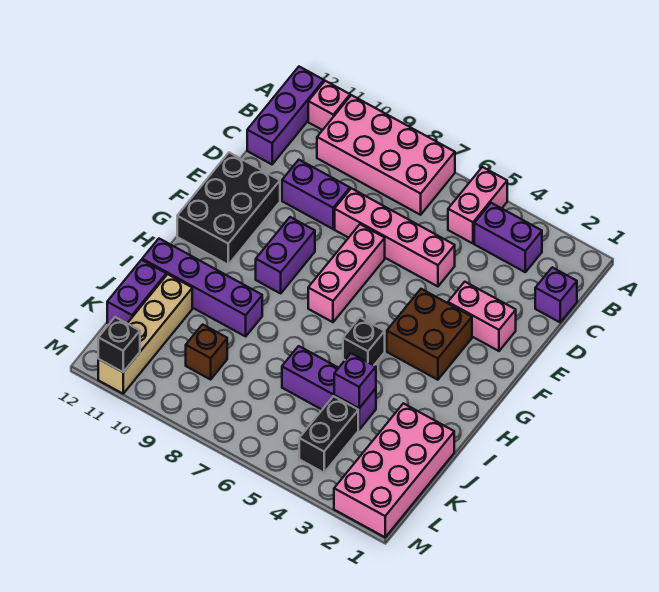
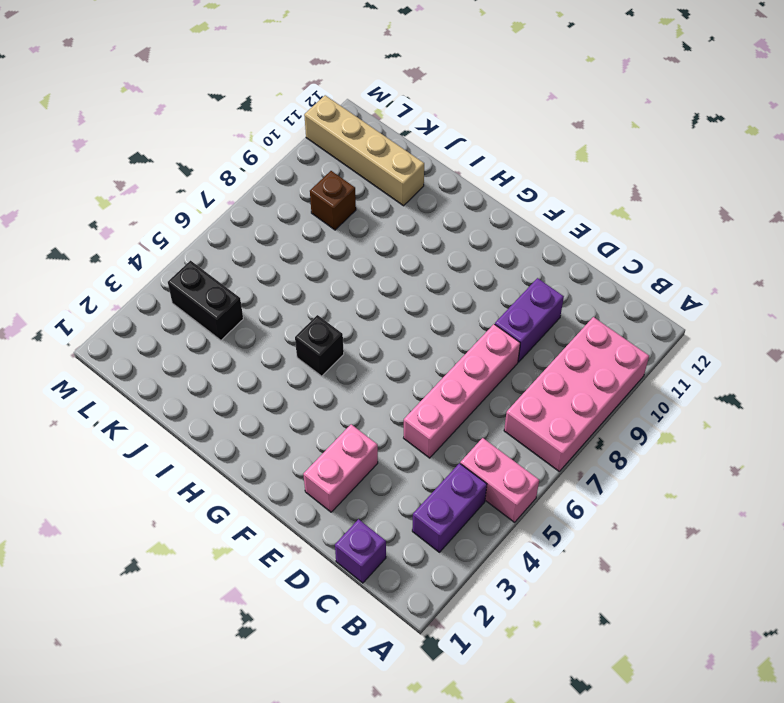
none -> pink brick A11 level 1
none -> purple brick A12:C12 level 1
none -> pink brick E7:G7 level 1

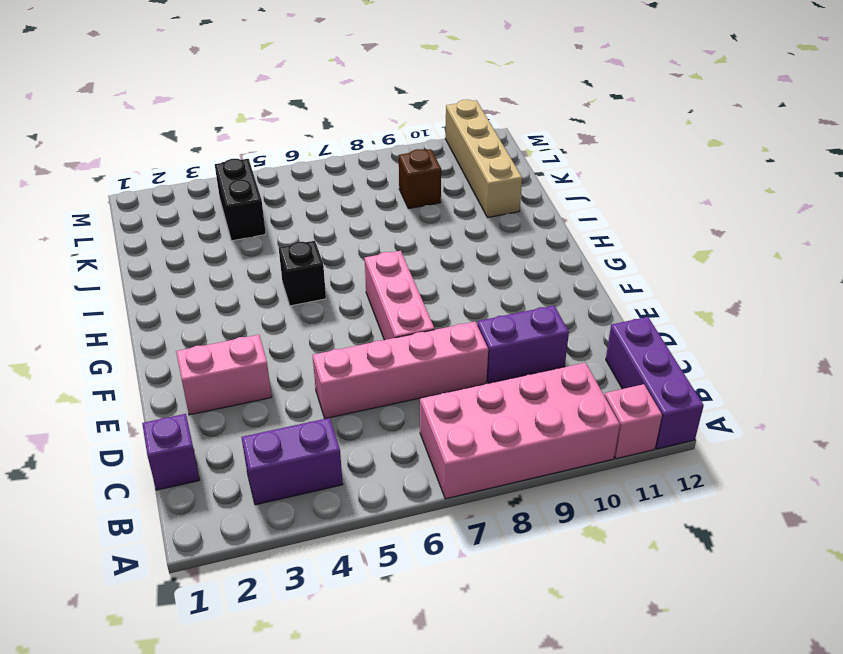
none -> pink brick A5:B5 level 1
none -> black brick E11:G12 level 1
none -> brown brick F3:G4 level 1

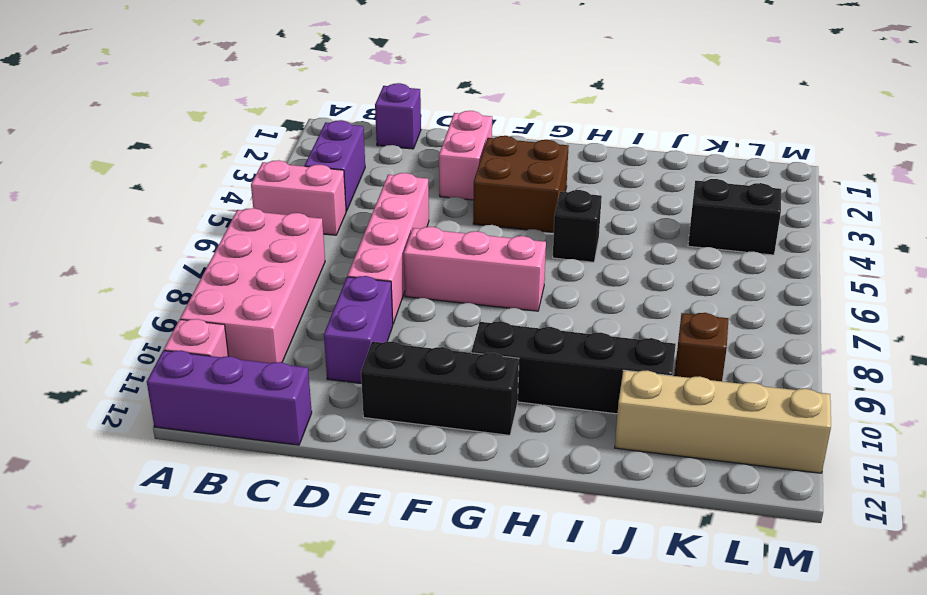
black brick E11:G11 level 1 -> black brick E11:G12 level 1
black brick G10:J10 level 1 -> purple brick I9:I12 level 1
none -> purple brick F9:G9 level 1
none -> pink brick J1:M2 level 1
none -> purple brick J4:J6 level 1

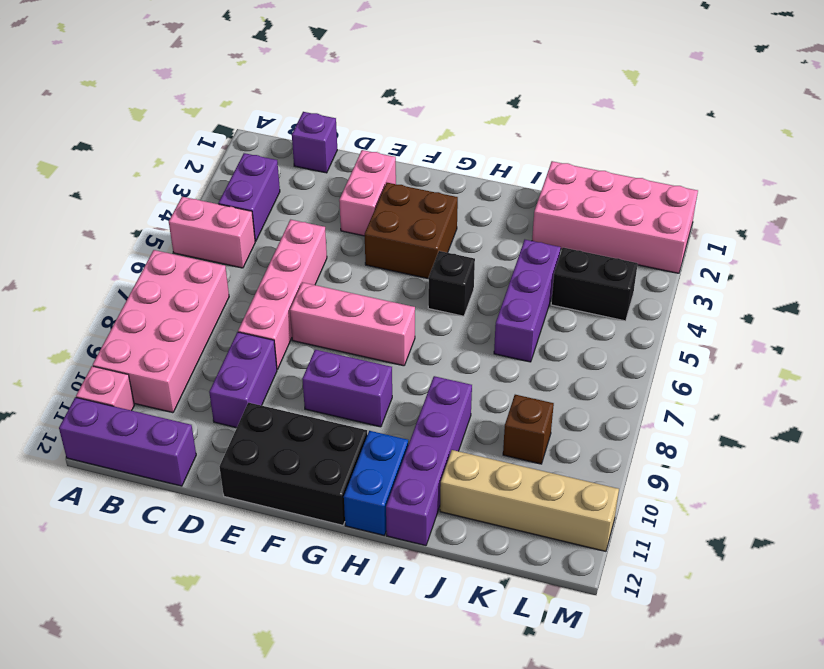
blue brick H11:H12 level 1 -> none
none -> purple brick J12:K12 level 1
none -> purple brick J4 level 2
none -> black brick M11 level 2

